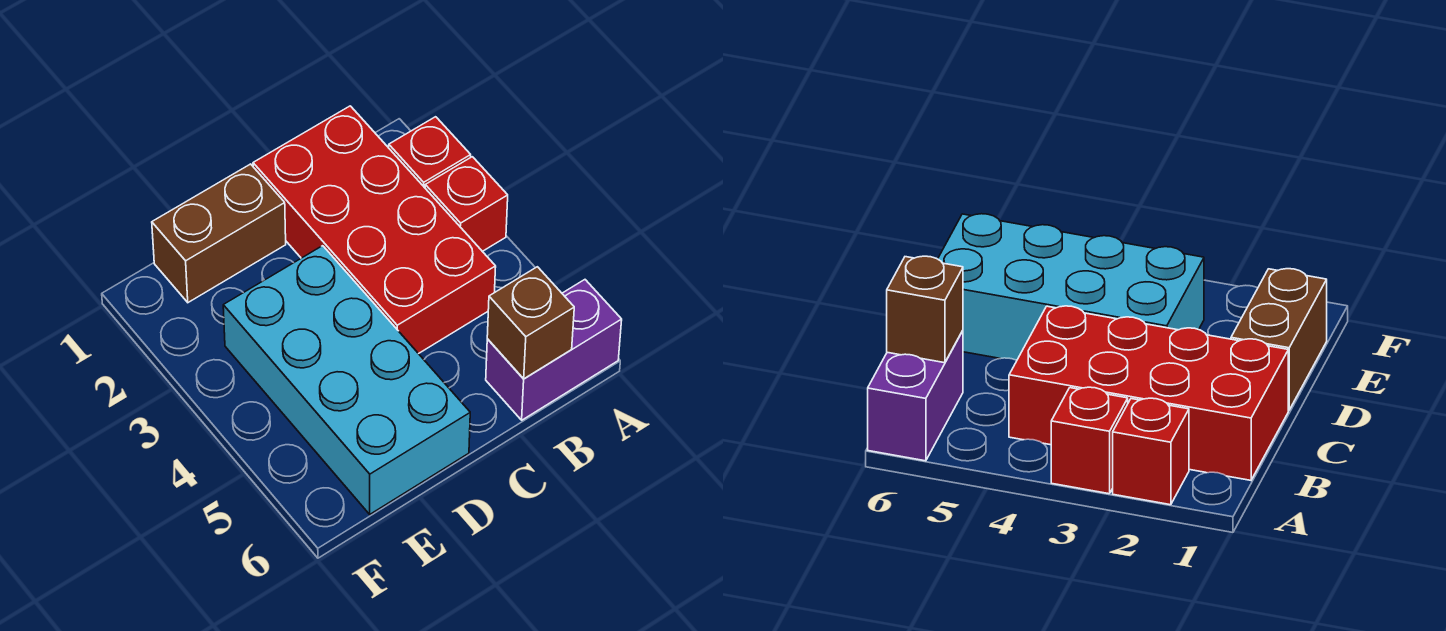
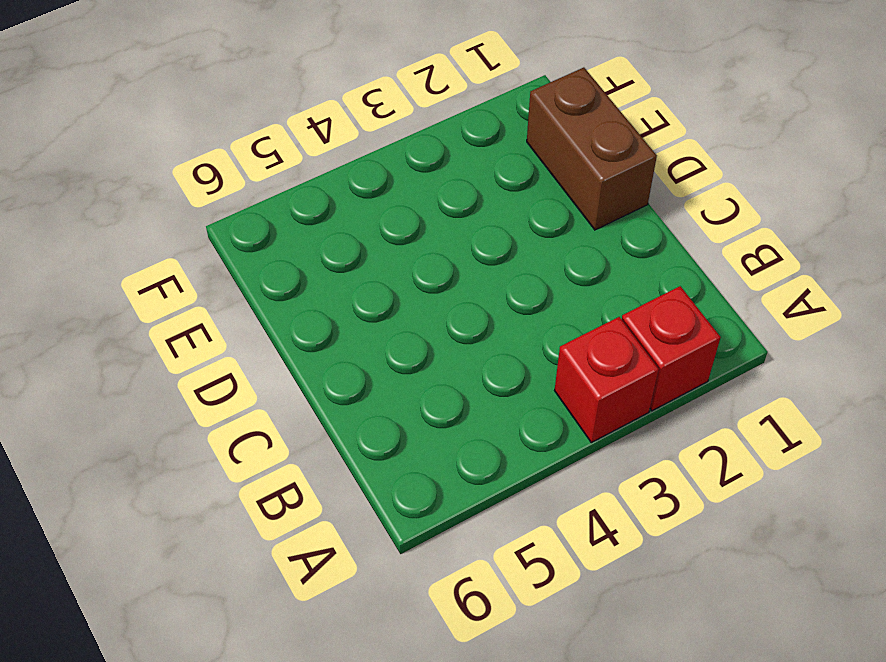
none -> purple brick A6:B6 level 1
none -> red brick B1:C4 level 1

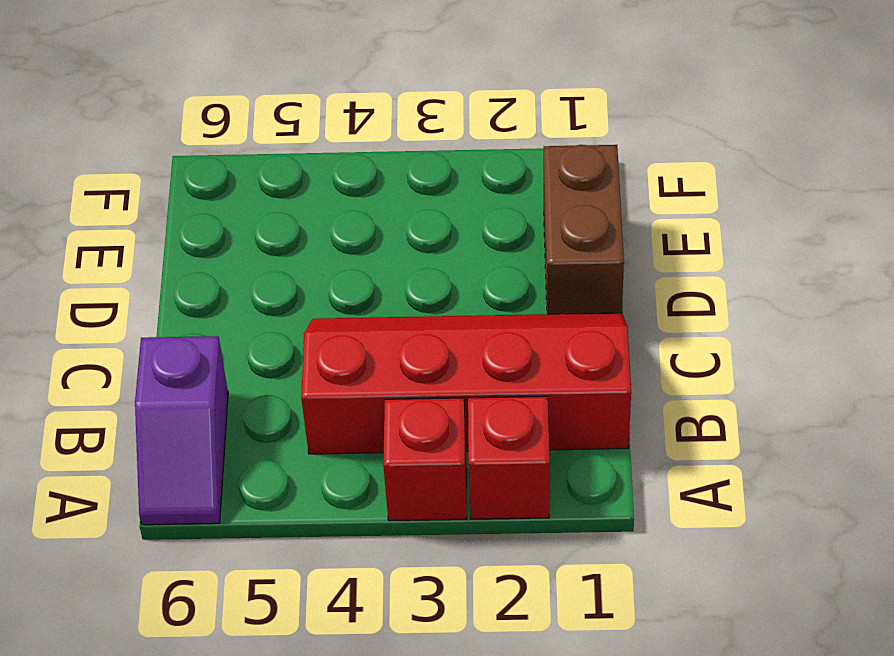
purple slope A6:B6 level 1 top B -> purple brick A6:B6 level 1
red slope B1:C4 level 1 top B -> red brick B1:C4 level 1
none -> cyan brick D3:E6 level 1
none -> brown brick B6 level 2

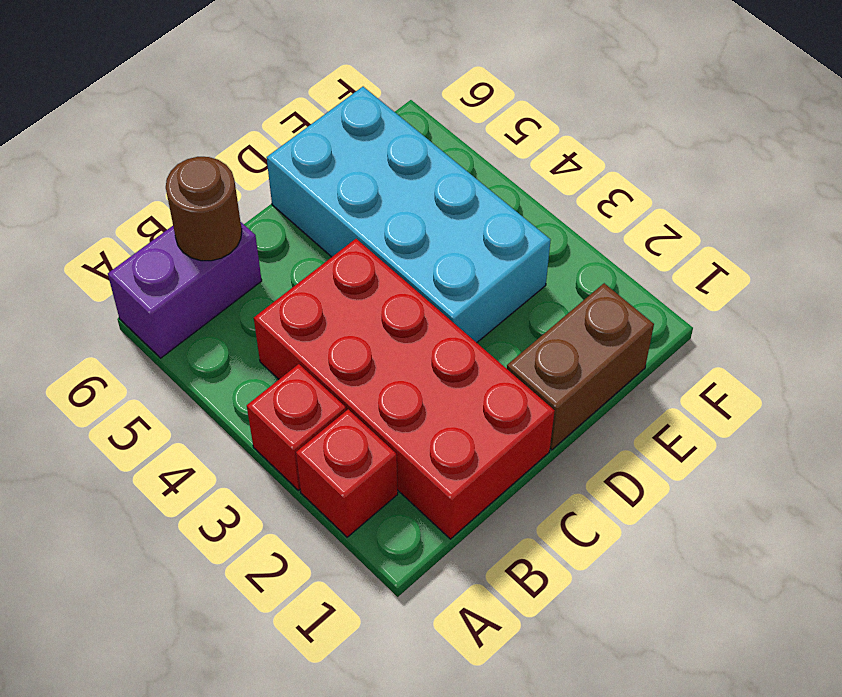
brown round brick B6 level 2 -> brown brick B6 level 2

